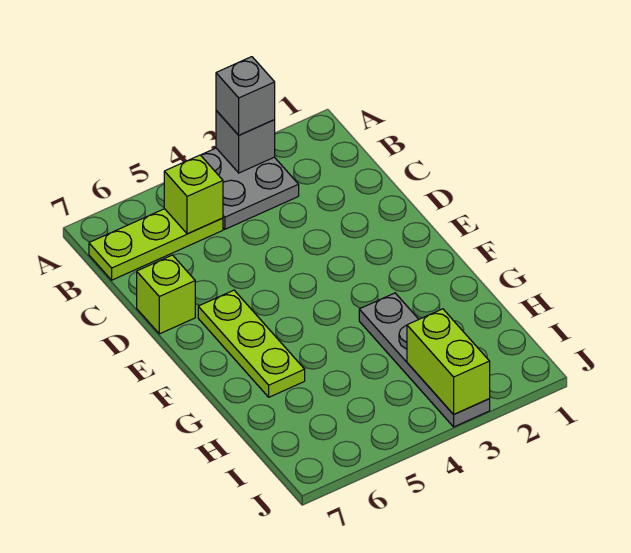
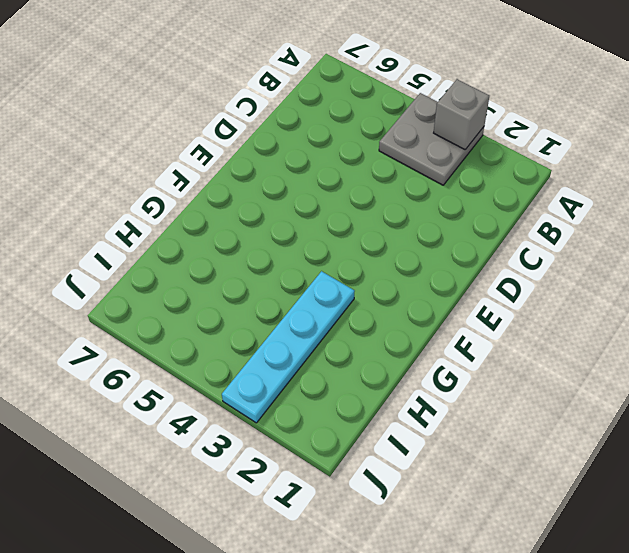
cyan plate G3:J3 level 1 -> grey plate G3:J3 level 1
none -> lime plate B5:B7 level 1
none -> lime brick D7 level 1

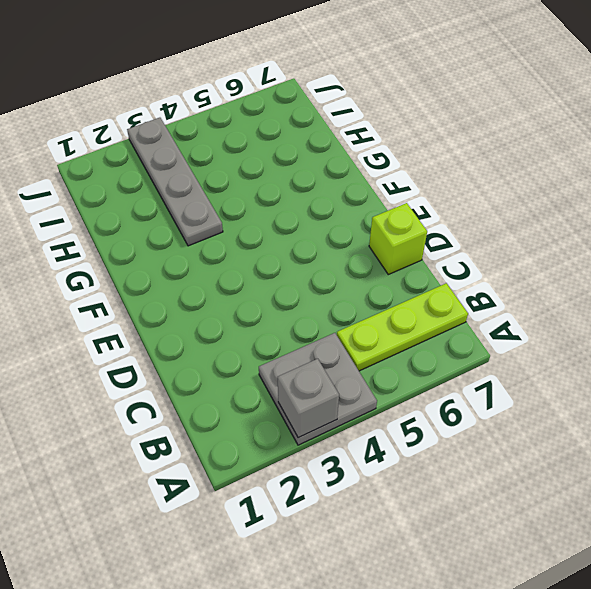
none -> lime plate E6:G6 level 1
none -> lime brick B5 level 2

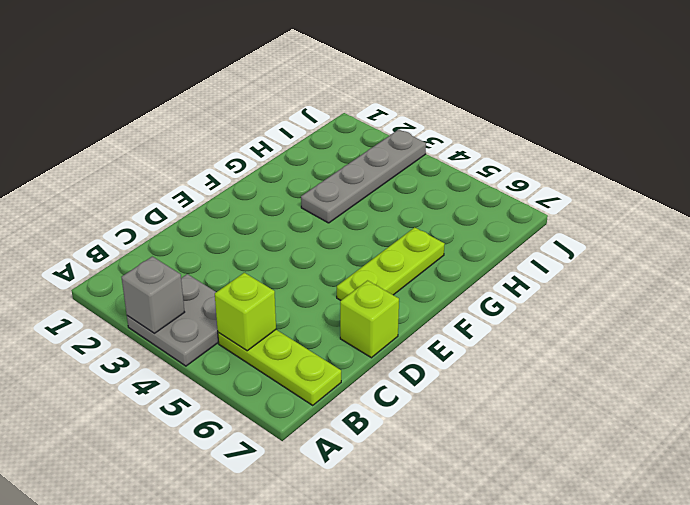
none -> lime brick I3:J3 level 2
none -> grey brick A3 level 3

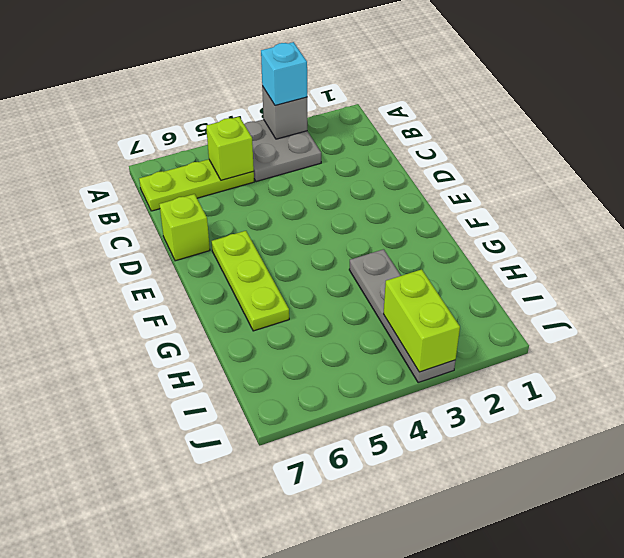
cyan brick A3 level 3 -> grey brick A3 level 3

